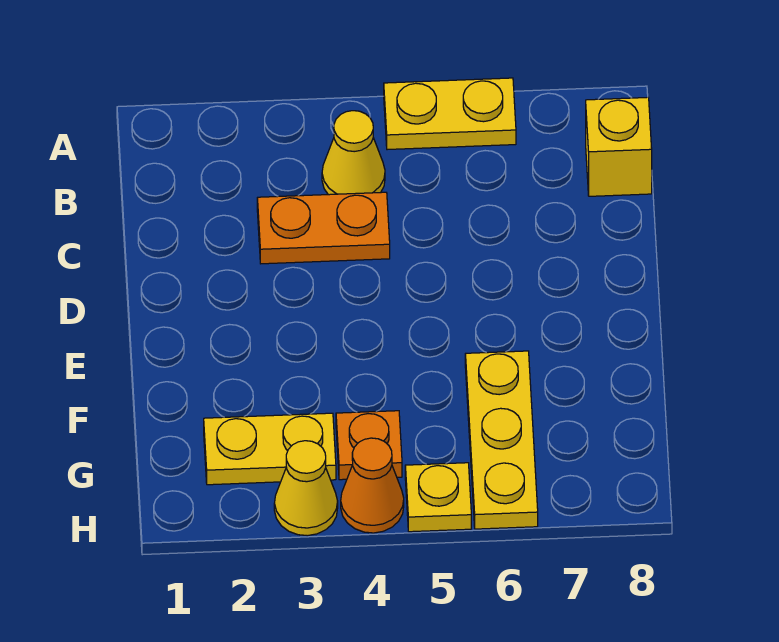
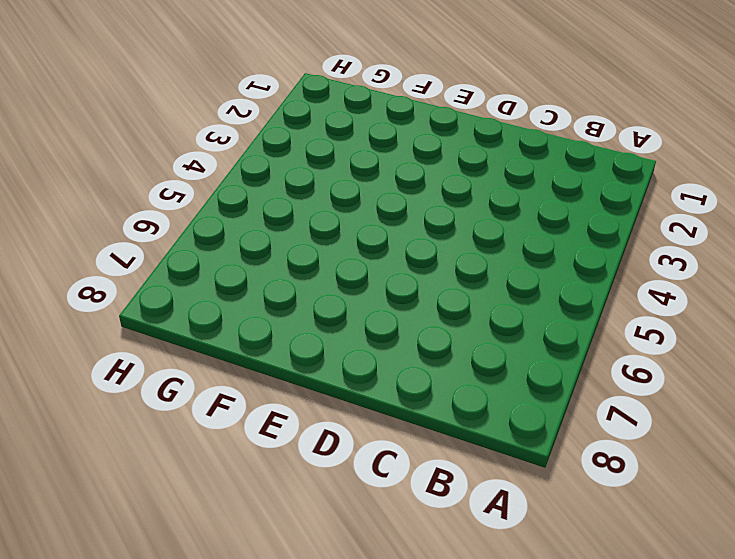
none -> yellow plate A5:A6 level 1
none -> yellow cone B4 level 1

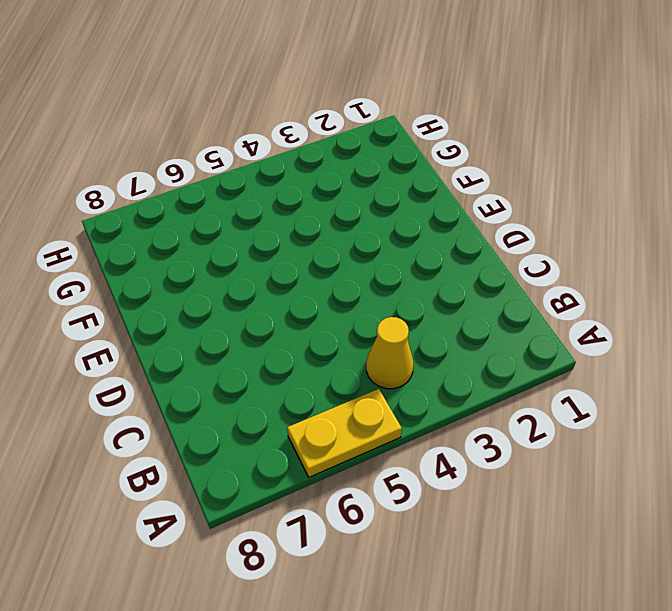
none -> yellow brick B8 level 1
none -> orange plate C3:C4 level 1

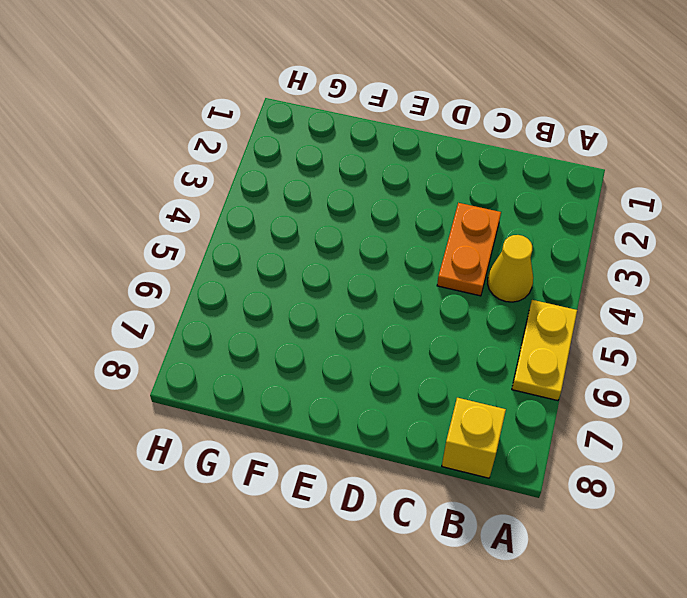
none -> yellow plate F6:H6 level 1
none -> yellow plate G2:G3 level 1

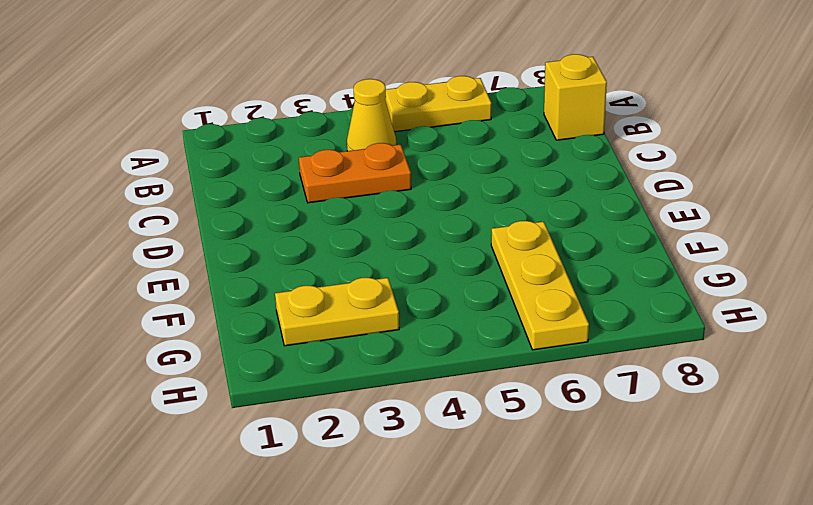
none -> orange plate G4 level 1
none -> yellow cone H3 level 1

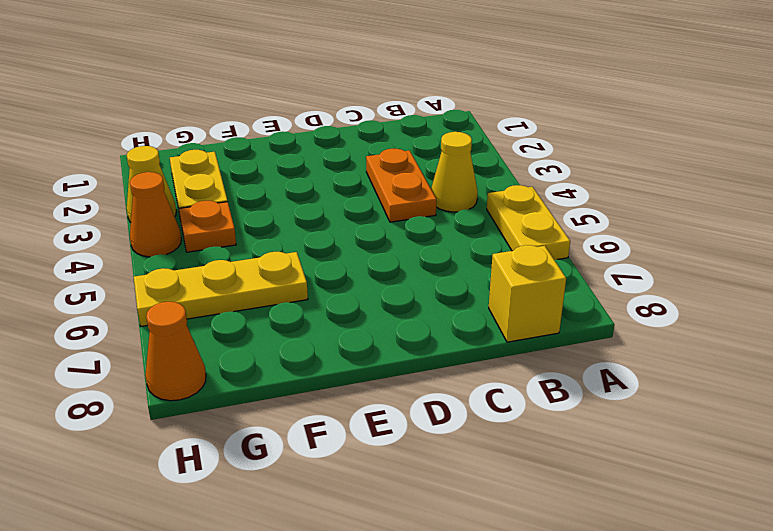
orange cone H8 level 1 -> none
none -> yellow plate H5 level 1

